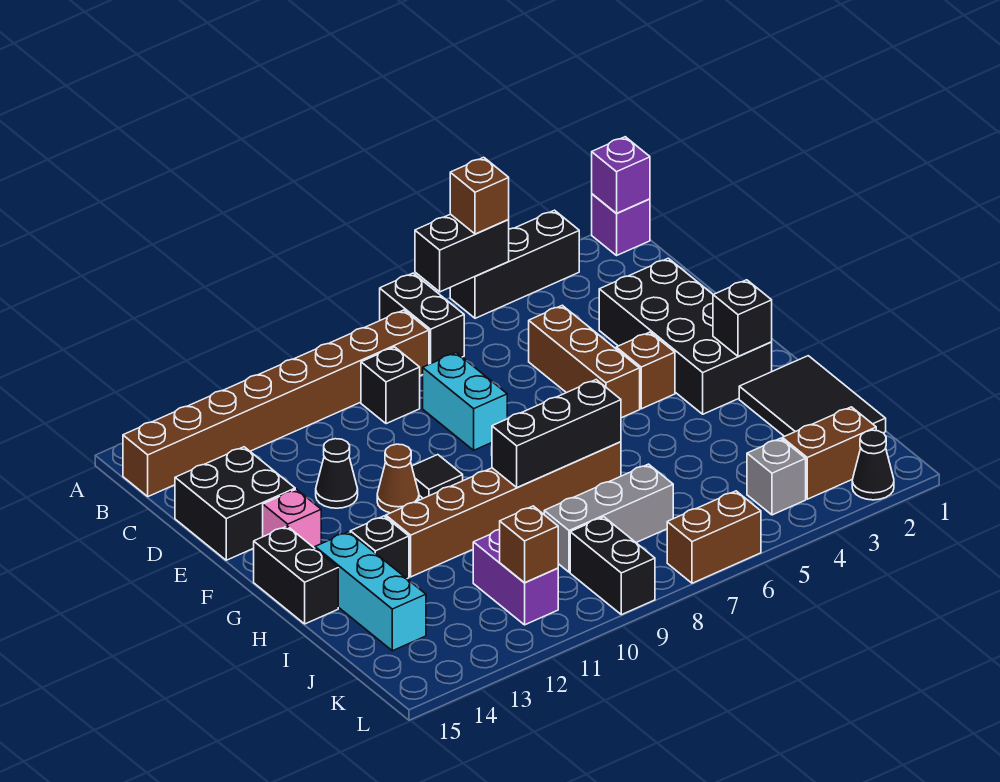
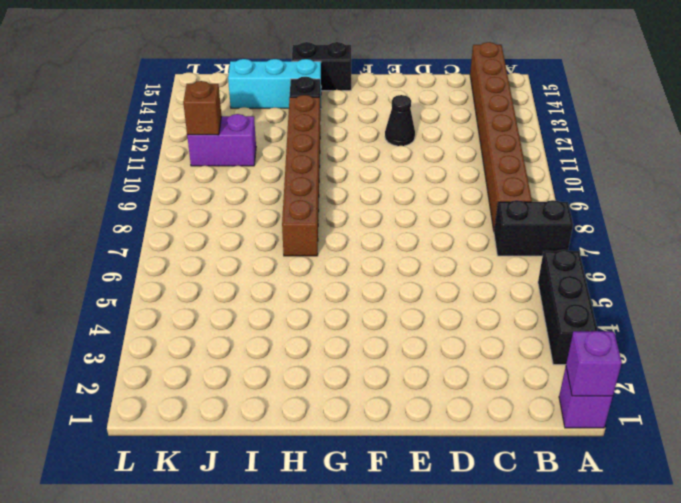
none -> black brick C9 level 1
none -> black brick D2:G3 level 1
none -> brown brick D5:F5 level 1
none -> cyan brick D8:E8 level 1

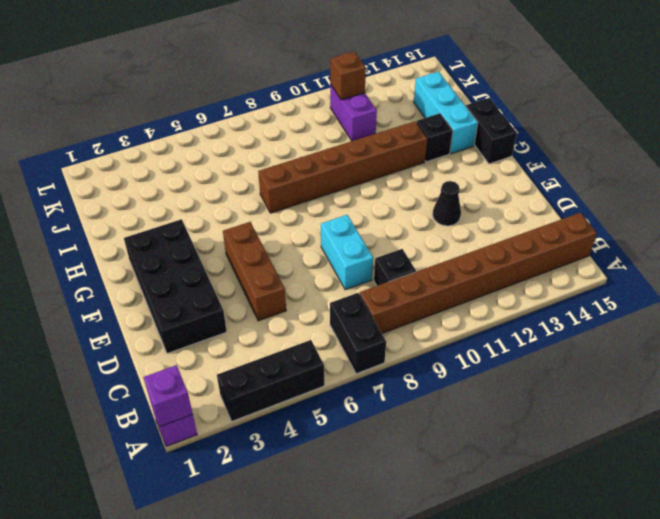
none -> black brick D14:E15 level 1
none -> brown brick F4 level 1
none -> black tile F10 level 1
none -> brown cone F11 level 1

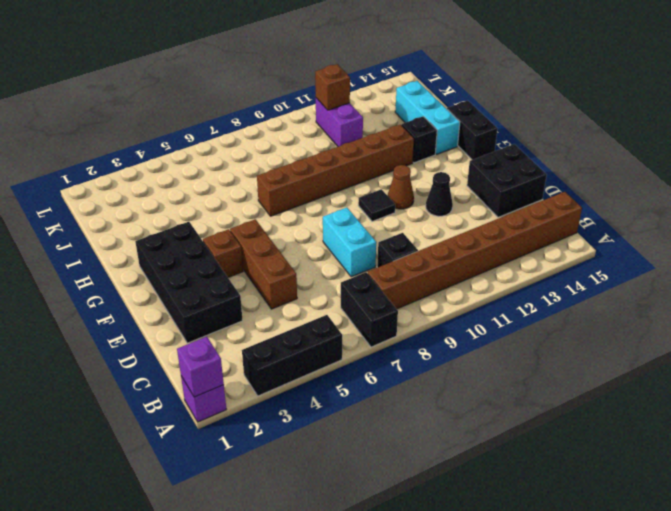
none -> pink brick F14 level 1
none -> black tile H1:J2 level 1
none -> grey brick J7:J9 level 1
none -> brown brick K2:K3 level 1

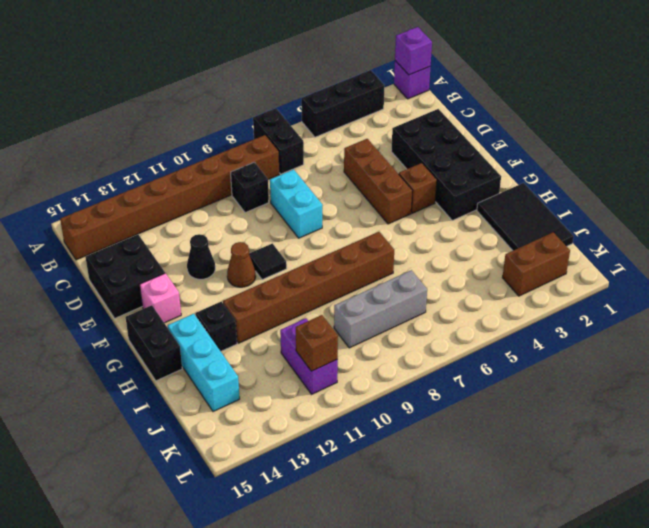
none -> grey brick K4 level 1
none -> black brick K9:L9 level 1
none -> black cone L2 level 1
none -> brown brick L6:L7 level 1

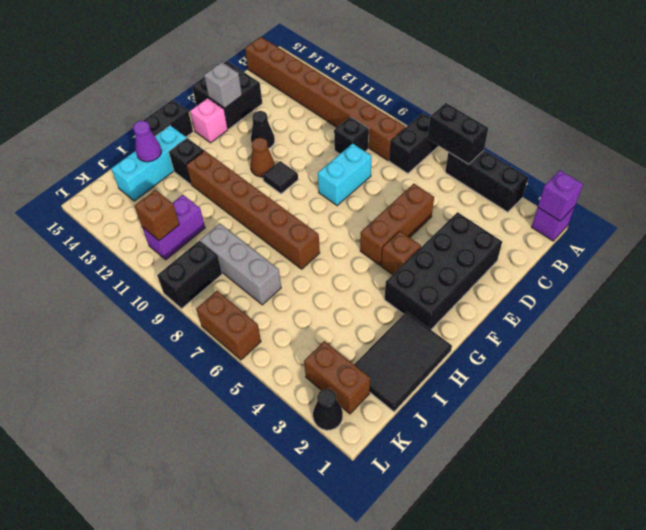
grey brick E14 level 2 -> grey brick K4 level 1
purple cone I14 level 2 -> none
none -> black brick G2 level 2
none -> black brick H7:H9 level 2
none -> brown brick A5 level 3

